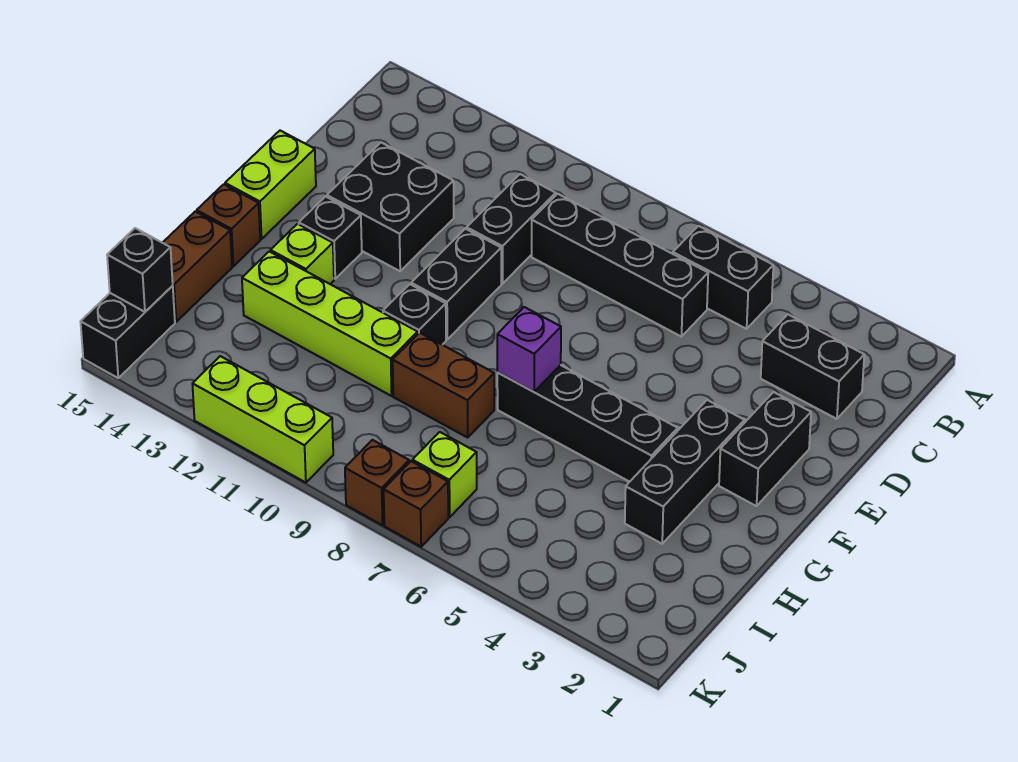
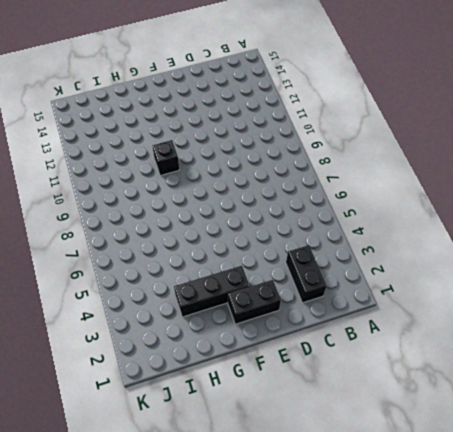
none -> black brick B5:B6 level 1
none -> black brick C6:C9 level 1
none -> black brick C10:D10 level 1

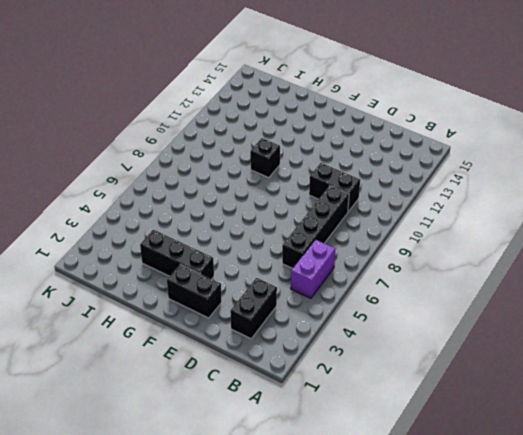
purple brick B5:B6 level 1 -> black brick B5:B6 level 1
none -> black brick D12:E13 level 1
none -> black brick E10:F10 level 1
none -> lime brick E15:F15 level 1

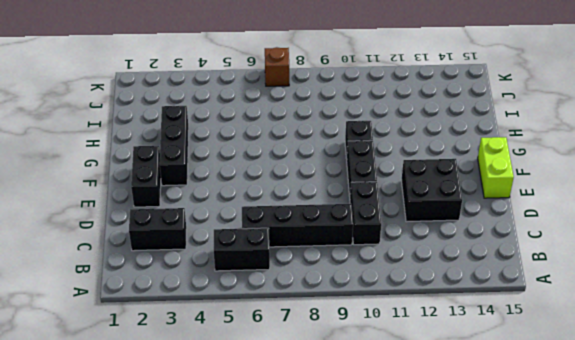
none -> black brick F13 level 1
none -> black brick G4:G7 level 1
none -> lime brick G13 level 1

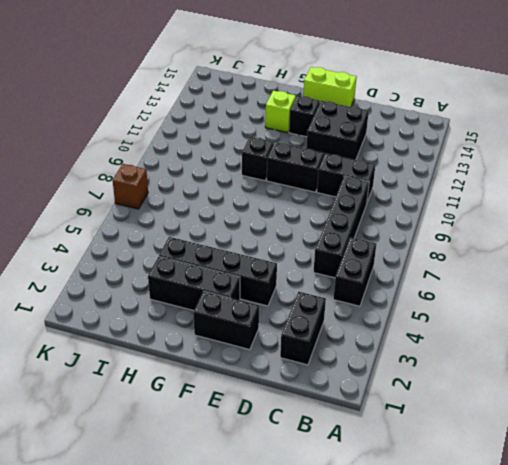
black brick E4:H4 level 1 -> black brick G4:G7 level 1
none -> brown brick G15 level 1
none -> brown brick H8:H9 level 1
none -> lime brick H10:H13 level 1

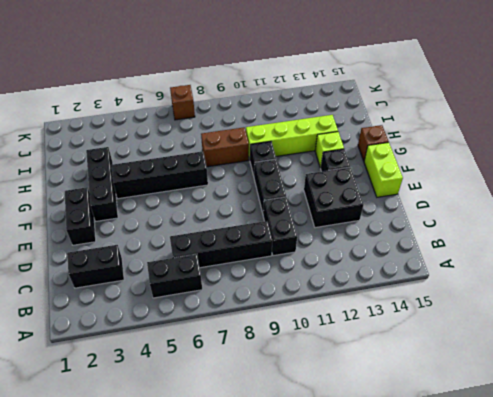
none -> brown brick H15:I15 level 1
none -> lime brick J7 level 1
none -> black brick J15:K15 level 1

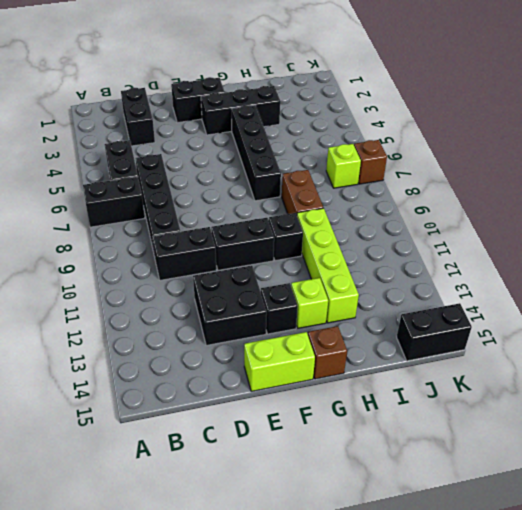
black brick A7:B7 level 1 -> none
none -> brown brick H15:I15 level 1
none -> brown brick K8 level 1
none -> lime brick K10:K12 level 1

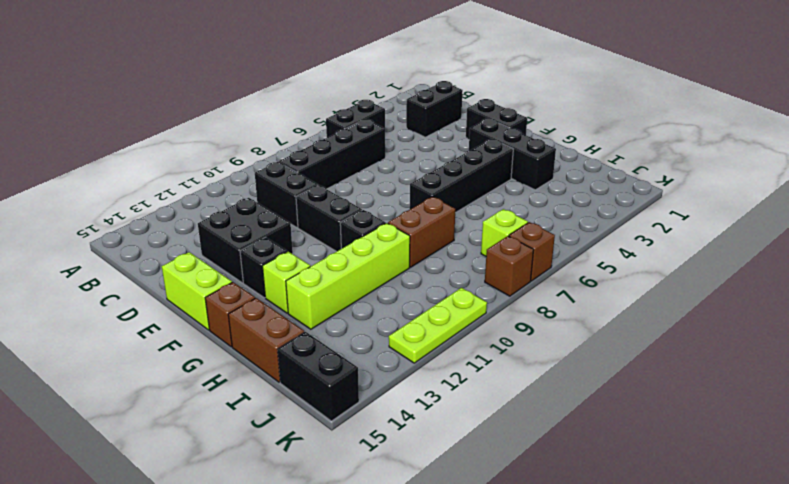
lime plate K10:K12 level 1 -> lime brick K10:K12 level 1
none -> purple brick G7 level 2
none -> black brick J15 level 2

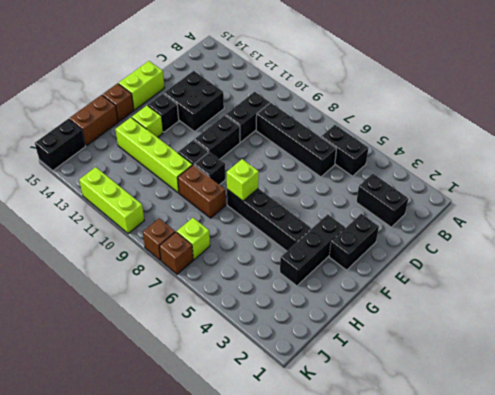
lime brick G7 level 2 -> purple brick G7 level 2
black brick G9 level 1 -> black brick J15 level 2

